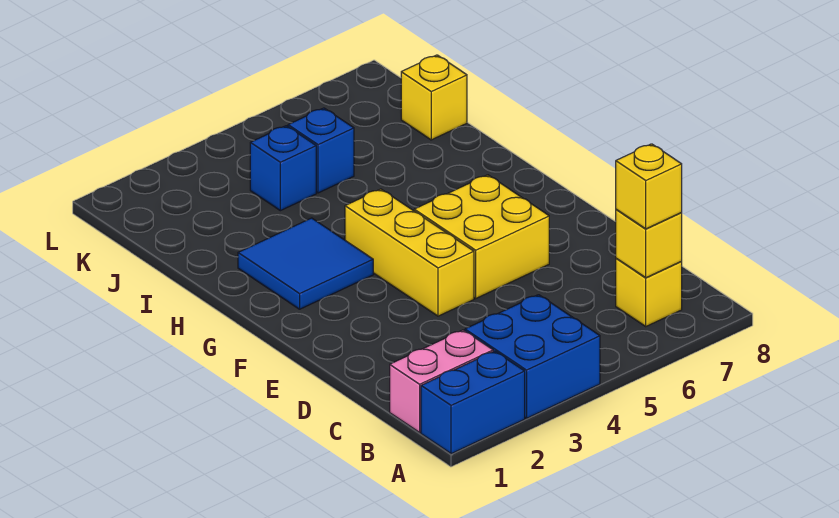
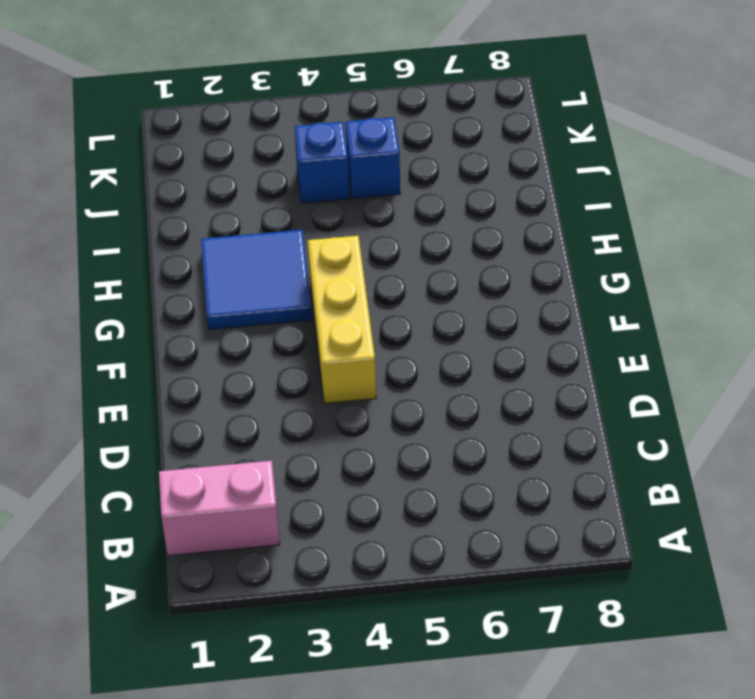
none -> blue brick A1:A2 level 1
none -> blue brick A3:B4 level 1
none -> yellow brick B7 level 1

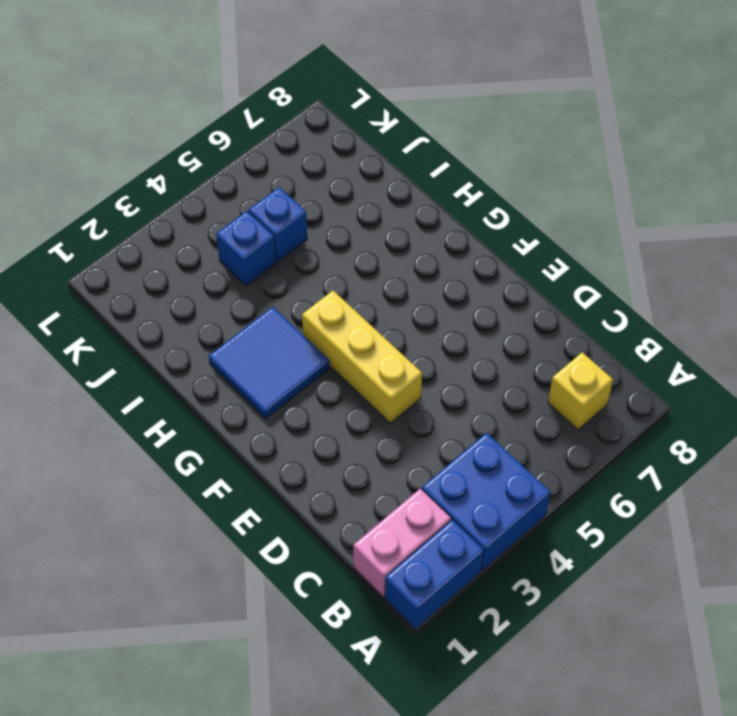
none -> yellow brick E5:F6 level 1
none -> yellow brick J8 level 1
none -> yellow brick B7 level 2

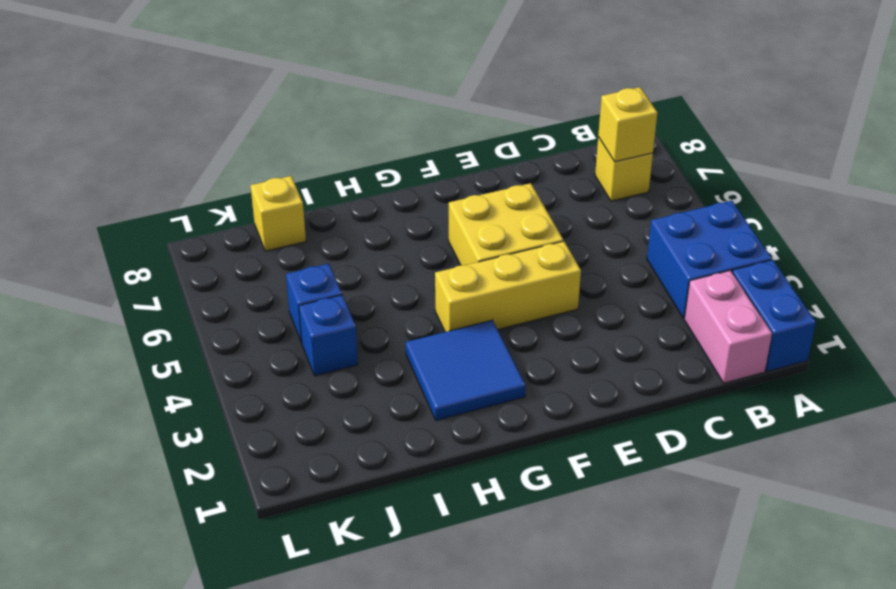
none -> yellow brick B7 level 3

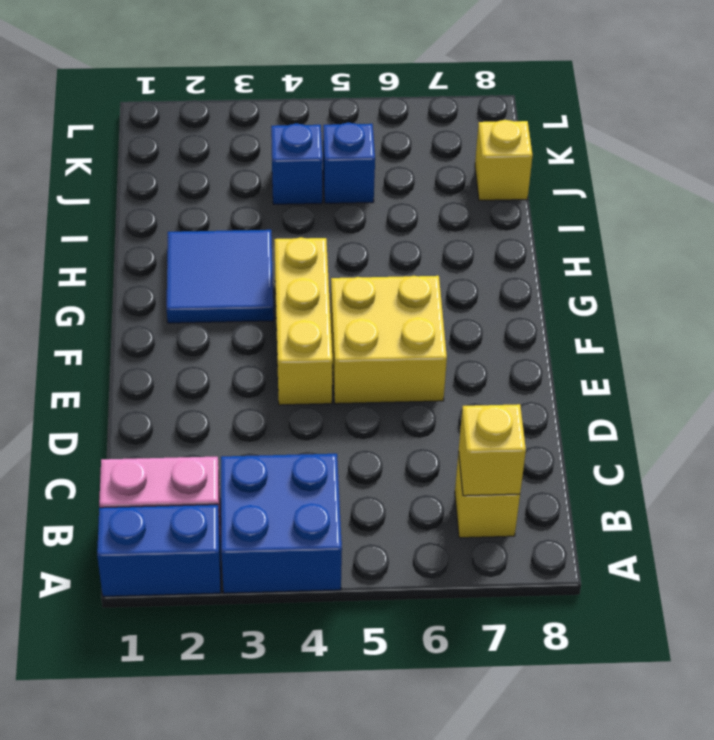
none -> yellow brick B7 level 3

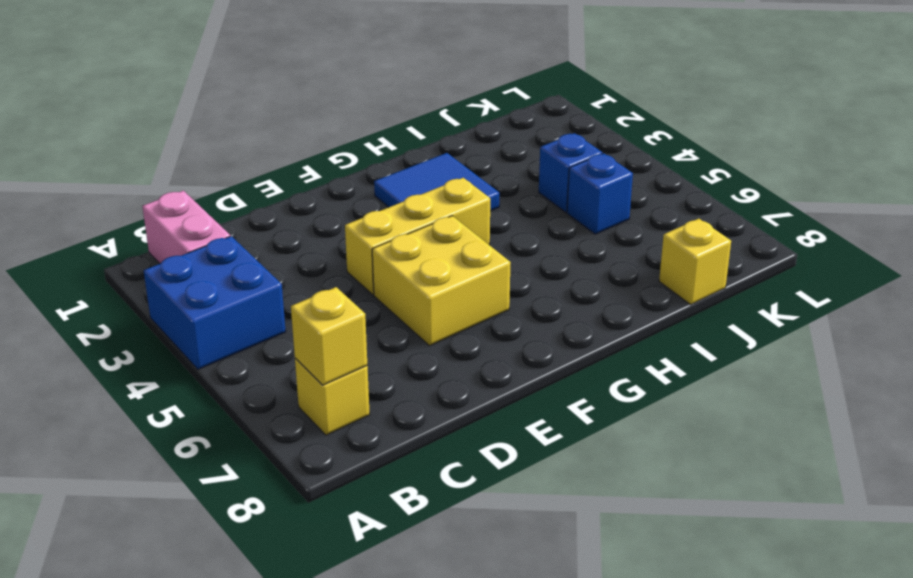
none -> blue brick A1:A2 level 1
none -> yellow brick B7 level 3

